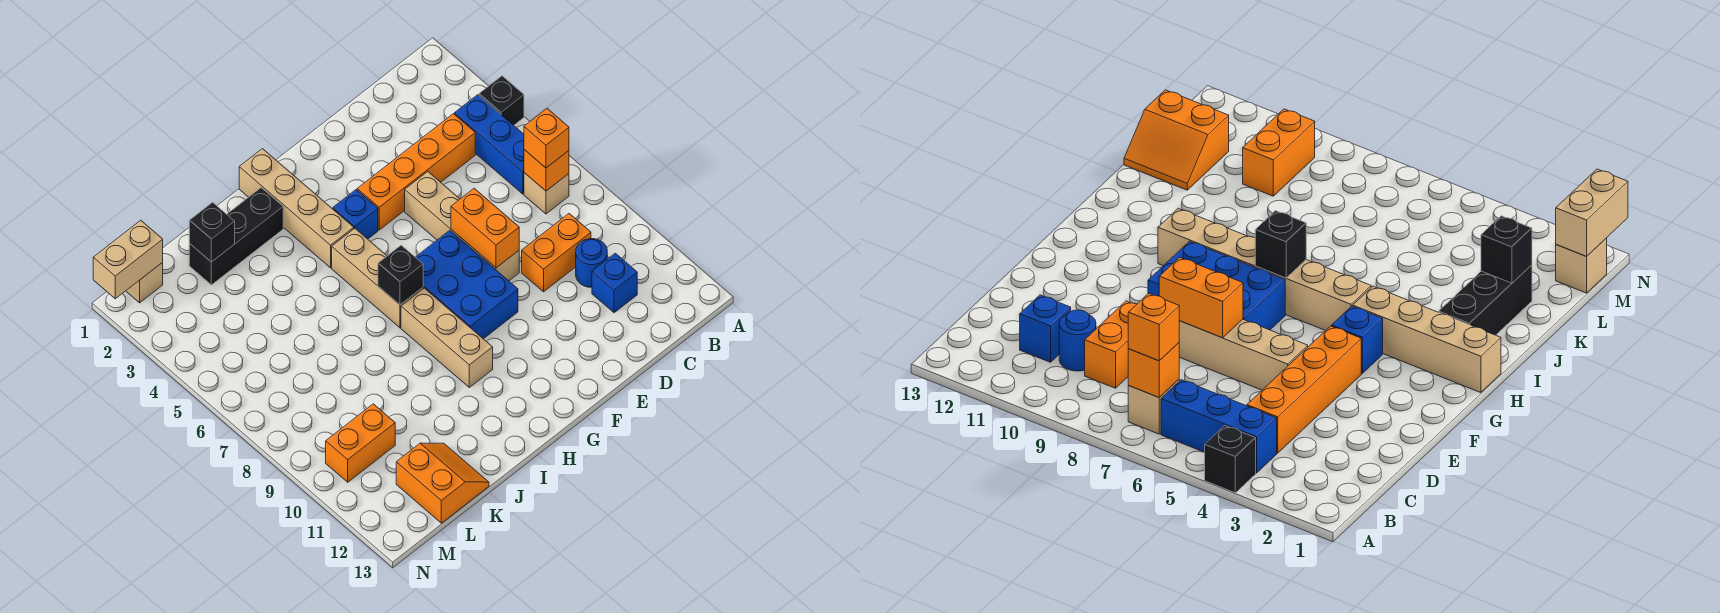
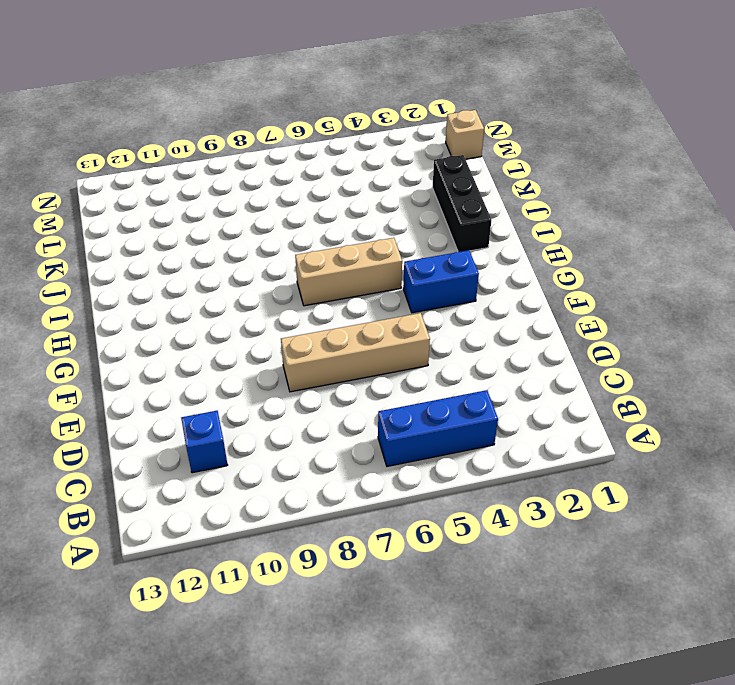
blue brick G3:G4 level 1 -> blue brick G4 level 1
none -> black brick A4 level 1
none -> tan brick B7 level 1
none -> orange brick C4:F4 level 1

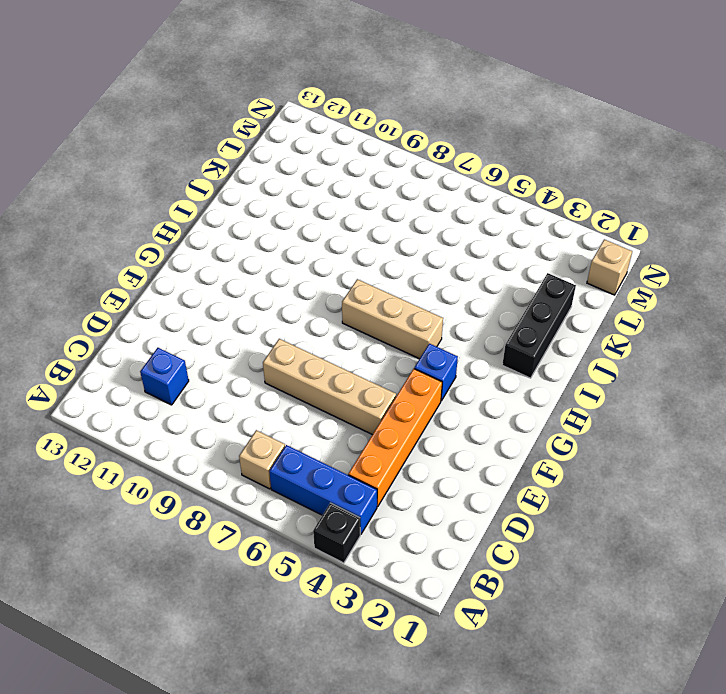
none -> orange brick C9:D9 level 1
none -> blue round brick C10 level 1
none -> blue brick F7:G9 level 1

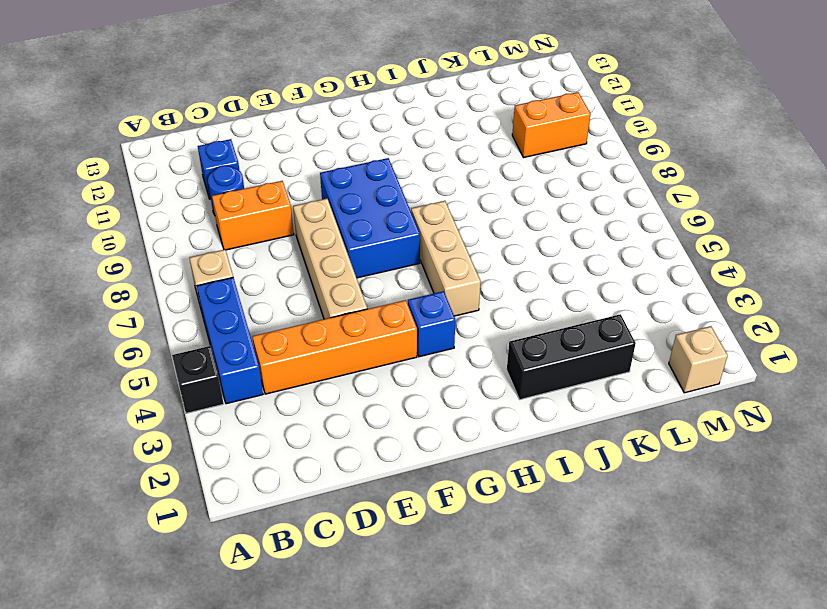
none -> tan brick H1:H4 level 1
none -> tan brick H8:H10 level 1
none -> orange slope K12:L13 level 1 top L

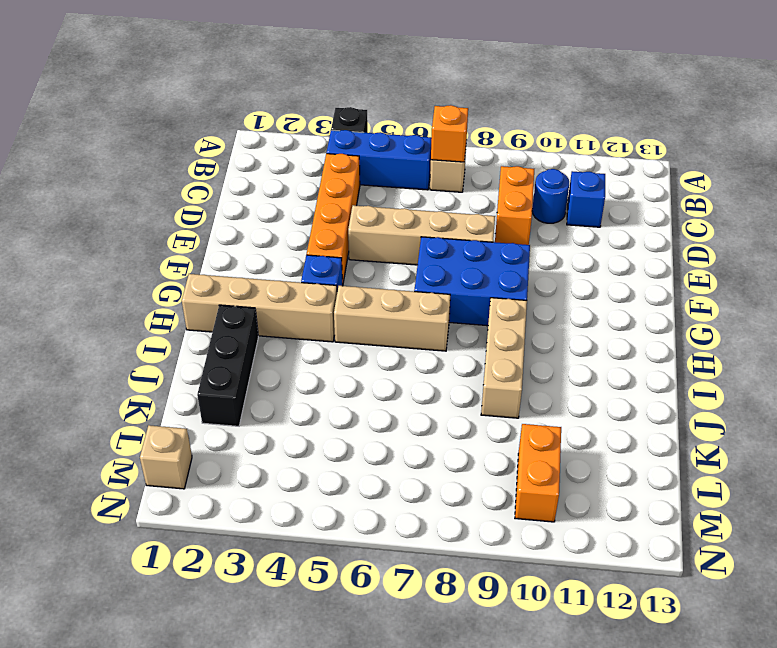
tan brick H9:J9 level 1 -> tan brick H8:H10 level 1
none -> orange slope K12:L13 level 1 top L
none -> orange brick E7:E8 level 2
none -> black brick H7 level 2

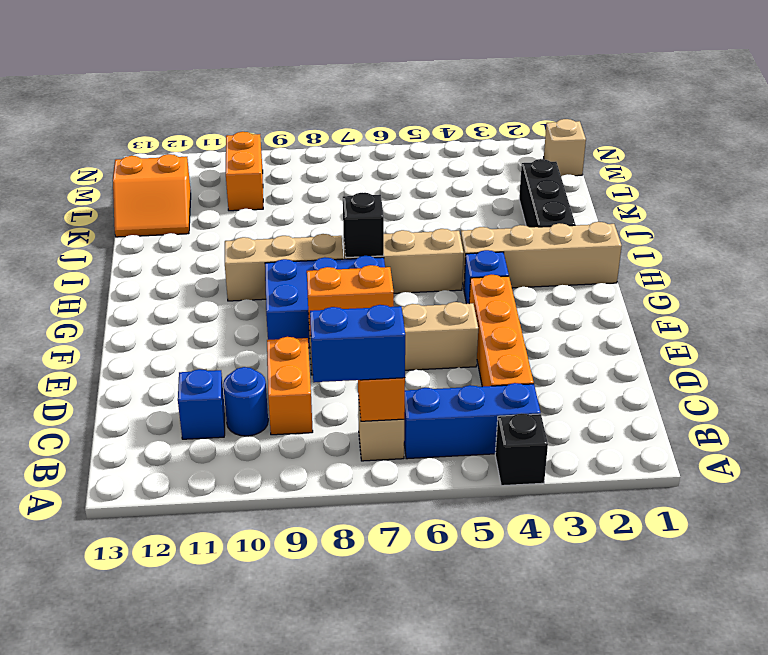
blue brick B7:B8 level 3 -> orange brick B7 level 3
none -> black brick K2 level 2
none -> tan brick M1:N1 level 2

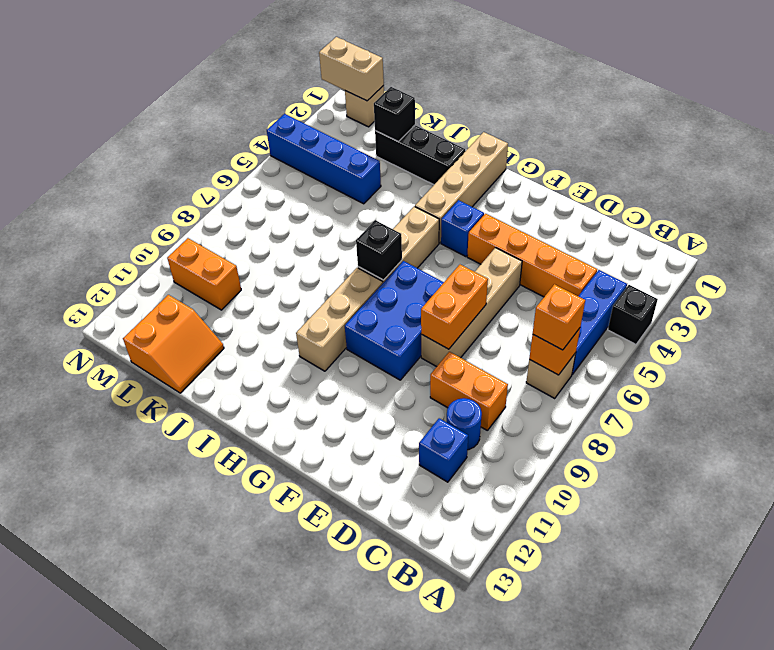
blue brick K4:N4 level 1 -> none

